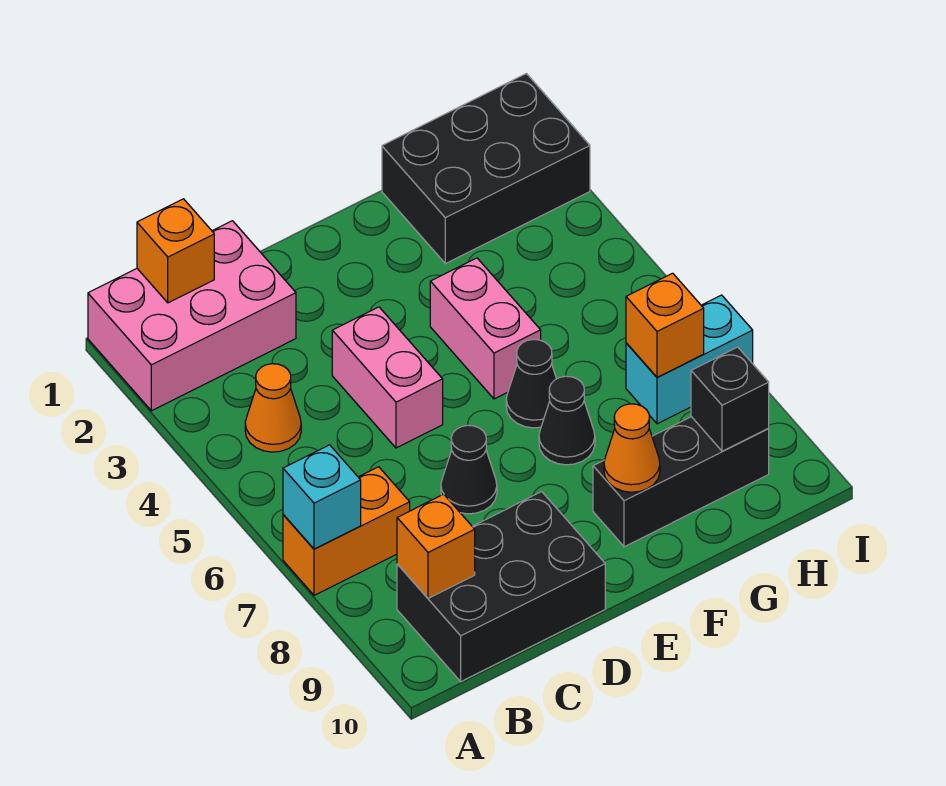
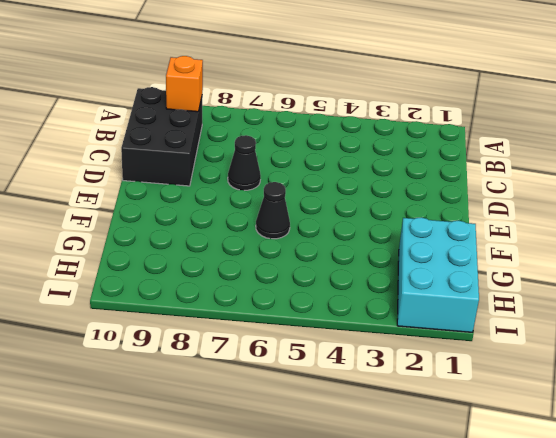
cyan brick G1:I2 level 1 -> black brick G1:I2 level 1
none -> pink brick A1:C2 level 1
none -> orange brick A7:B7 level 1
none -> orange cone B4 level 1

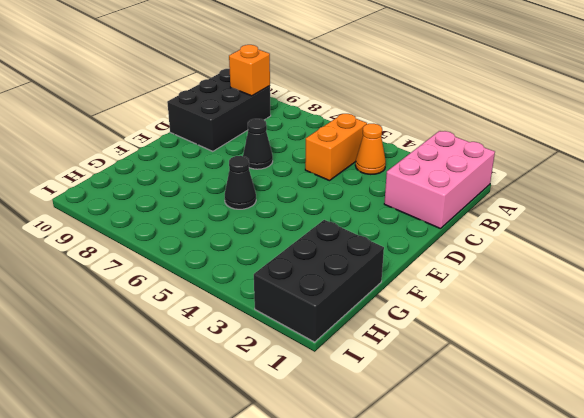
orange brick B5:C5 level 1 -> orange brick A7:B7 level 1
none -> pink brick D4:D5 level 1
none -> pink brick F4:F5 level 1
none -> black cone F7 level 1

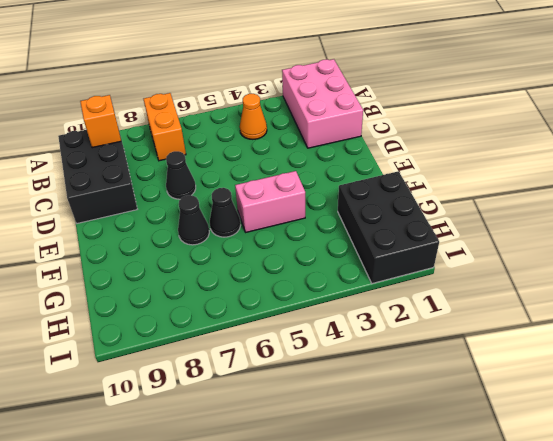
none -> pink brick D4:D5 level 1
none -> black brick F9:H9 level 1
none -> cyan brick H7:I7 level 1

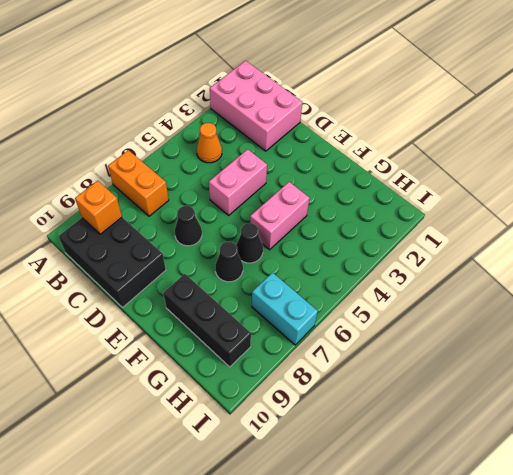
none -> black brick G1:I2 level 1
none -> cyan brick A7 level 2
none -> orange brick B1 level 2

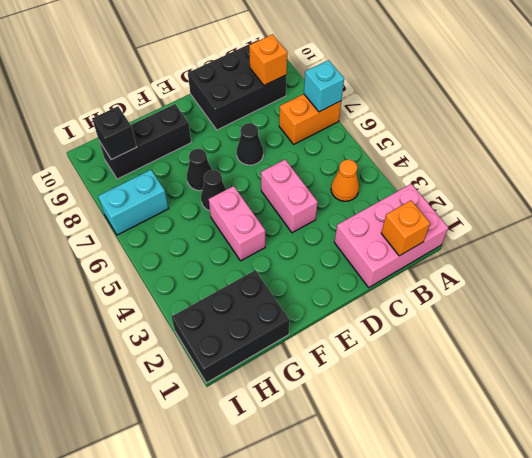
none -> orange cone F9 level 2
none -> orange brick H7 level 2

